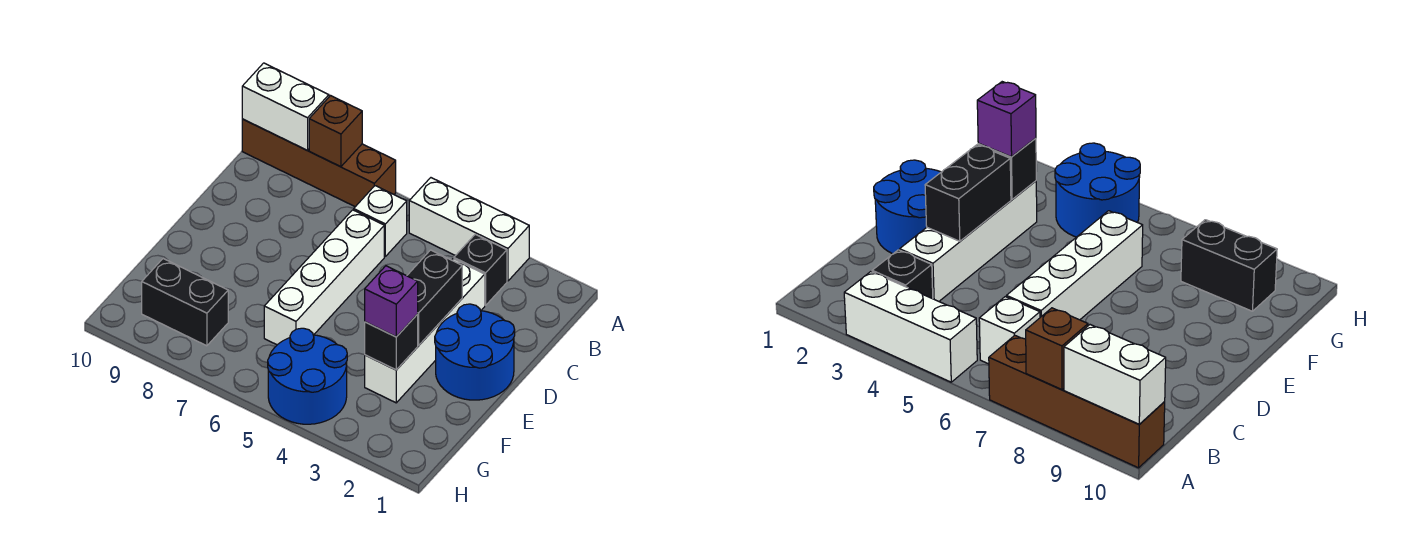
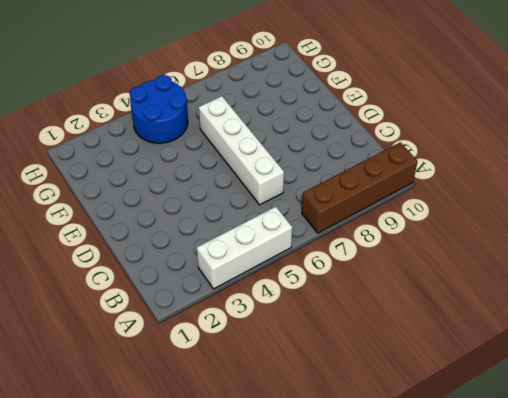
none -> black brick B3 level 1
none -> white brick B6 level 1
none -> white brick C3:F3 level 1

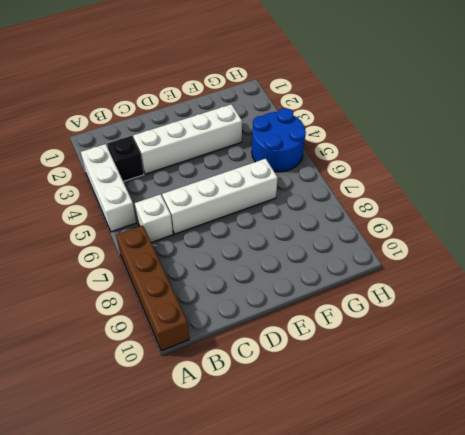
none -> blue round brick D1:E2 level 1
none -> black brick G8:G9 level 1
none -> brown brick A8 level 2

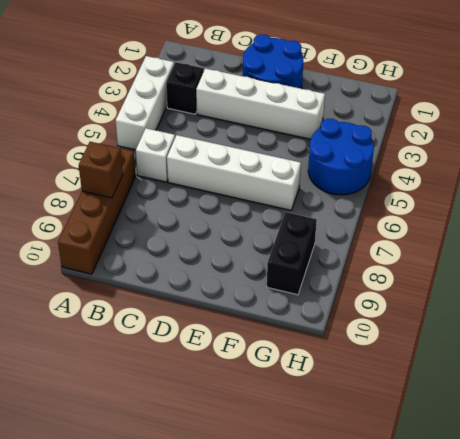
none -> white brick A9:A10 level 2
none -> black brick D3:E3 level 2
none -> black brick F3 level 2

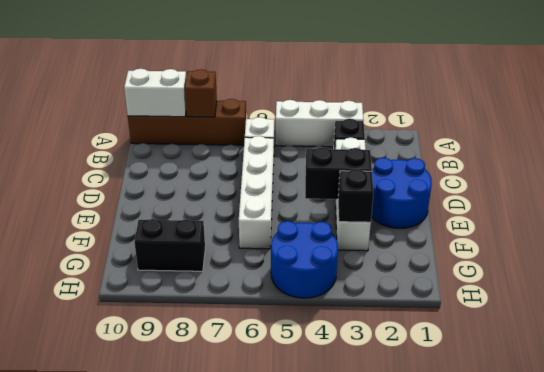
black brick E3:E4 level 2 -> black brick D3:E3 level 2
none -> purple brick F3 level 3

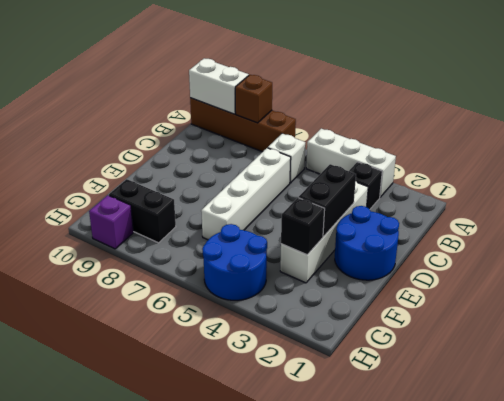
purple brick H9 level 1 -> purple brick F3 level 3

